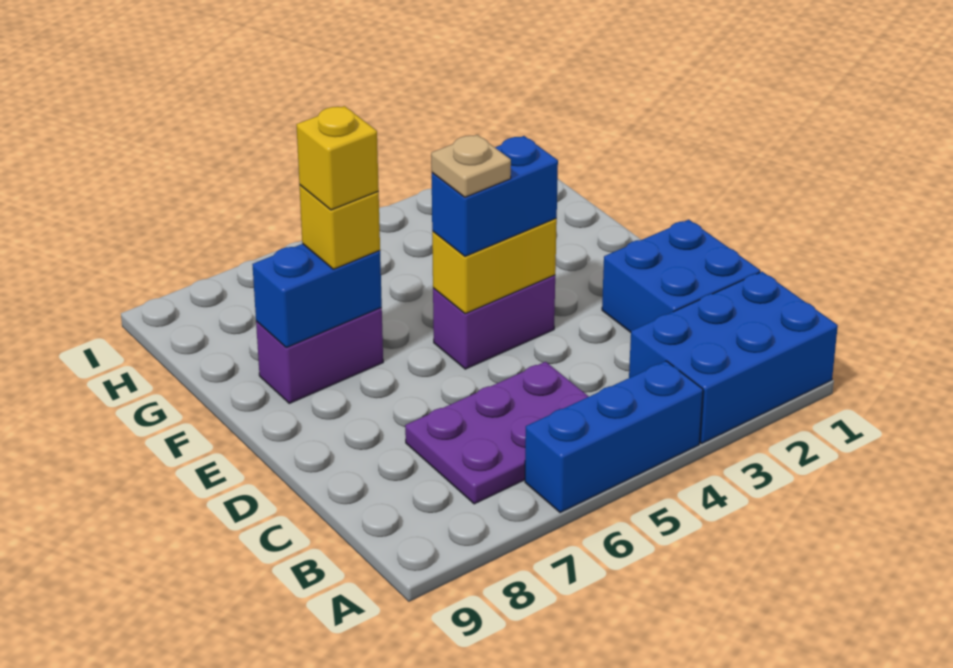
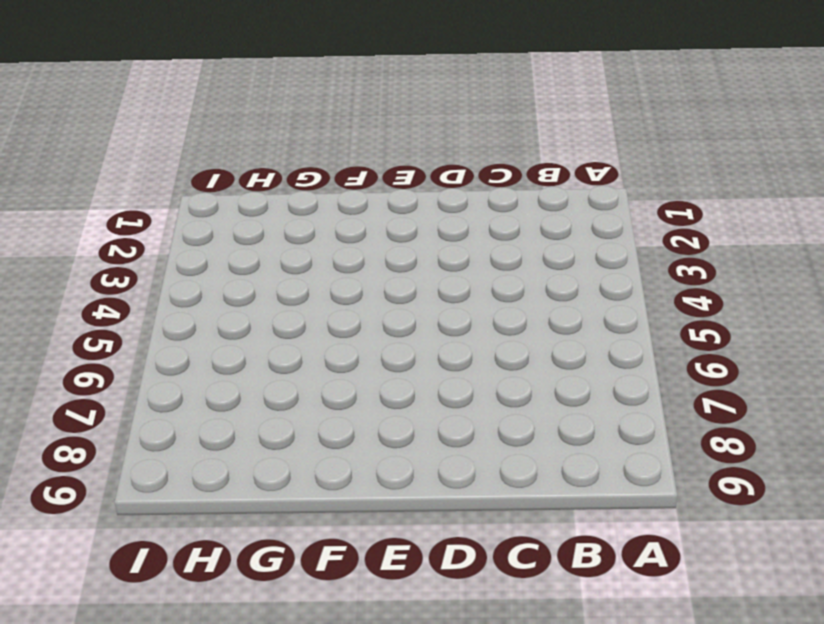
none -> blue brick A1:B3 level 1
none -> blue brick A4:A6 level 1
none -> purple plate B5:C7 level 1

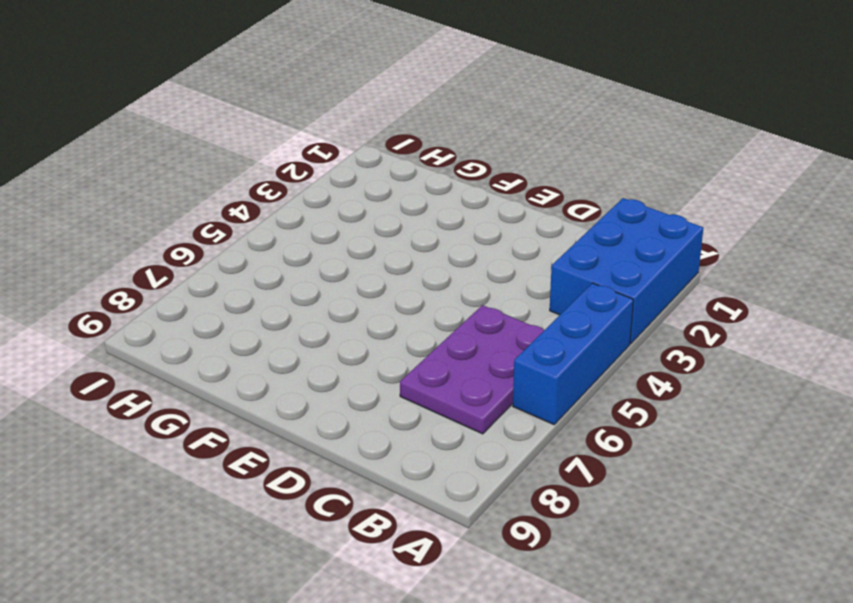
none -> blue brick C1:D2 level 1
none -> purple brick E4:E5 level 1
none -> purple brick F7:F8 level 1

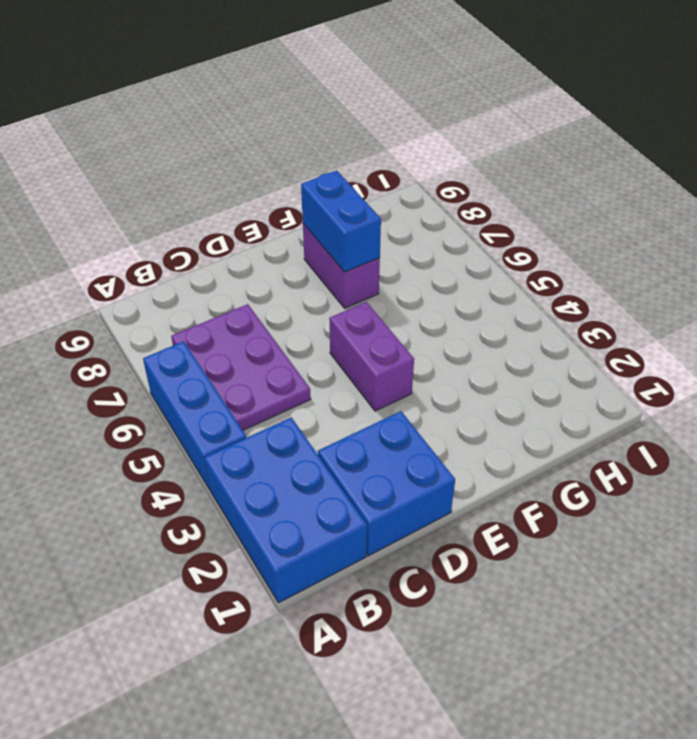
none -> yellow brick E4:E5 level 2
none -> blue brick E4:E5 level 3
none -> yellow brick F7 level 3

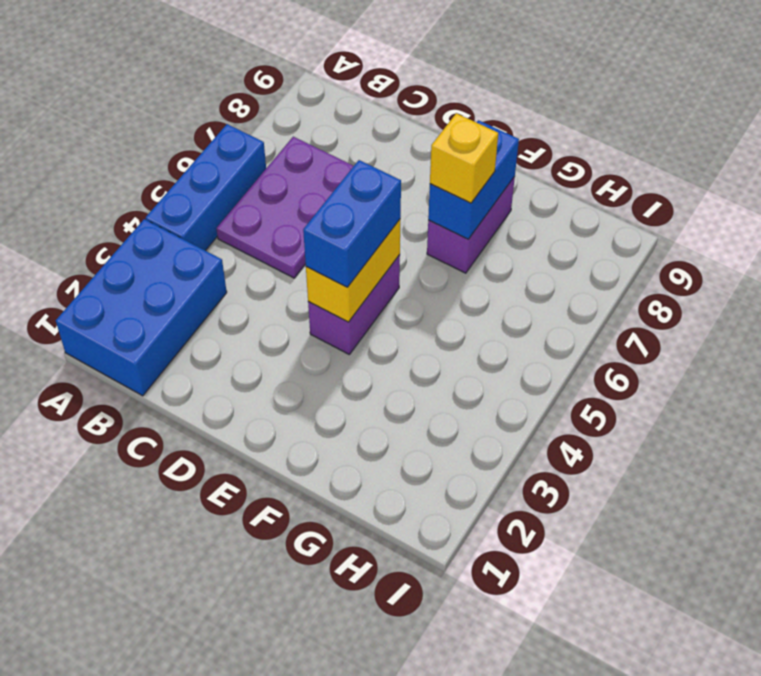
none -> blue brick C1:D2 level 1
none -> tan plate E5 level 4
none -> yellow brick F7 level 4

